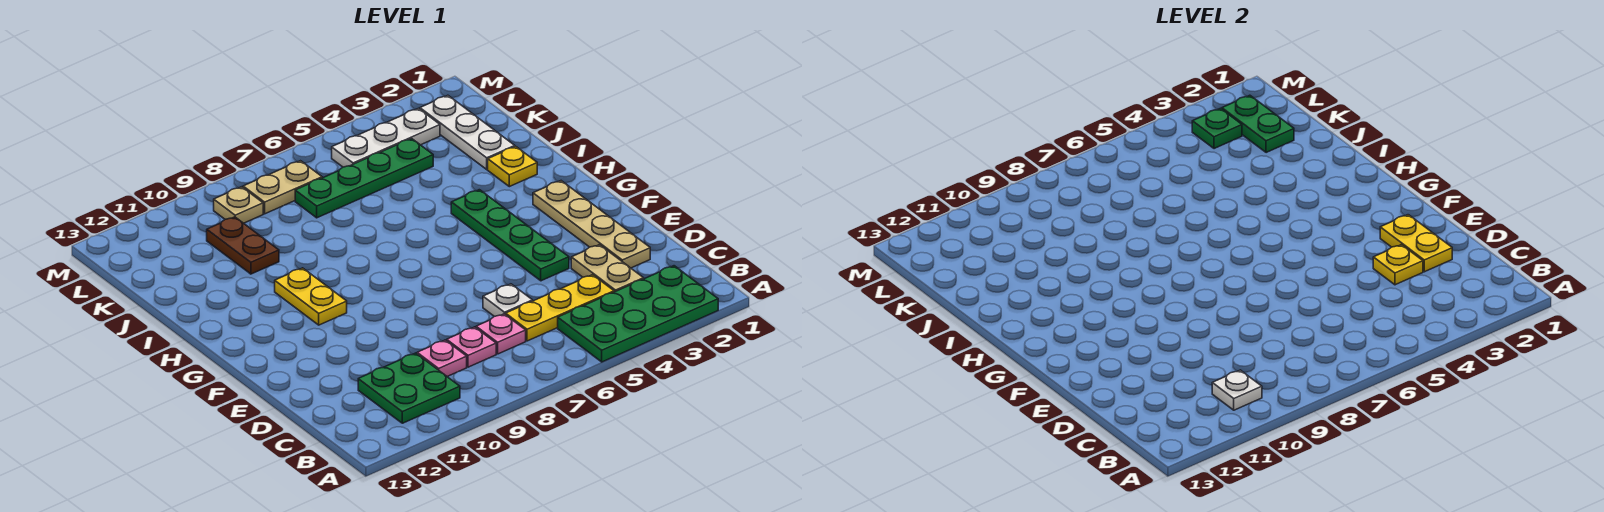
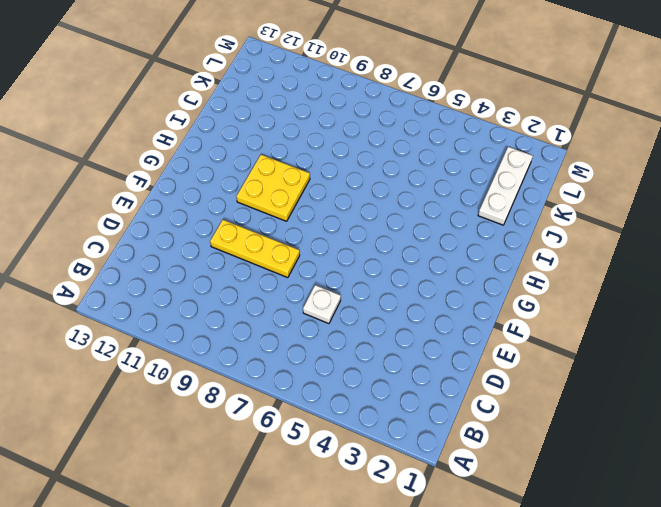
yellow plate E8:E10 level 1 -> yellow plate C4:C6 level 1
yellow plate G9:H10 level 1 -> yellow plate G10:H10 level 1
none -> green plate A2:B5 level 1
none -> green plate B10:C11 level 1
none -> tan plate C3:D3 level 1

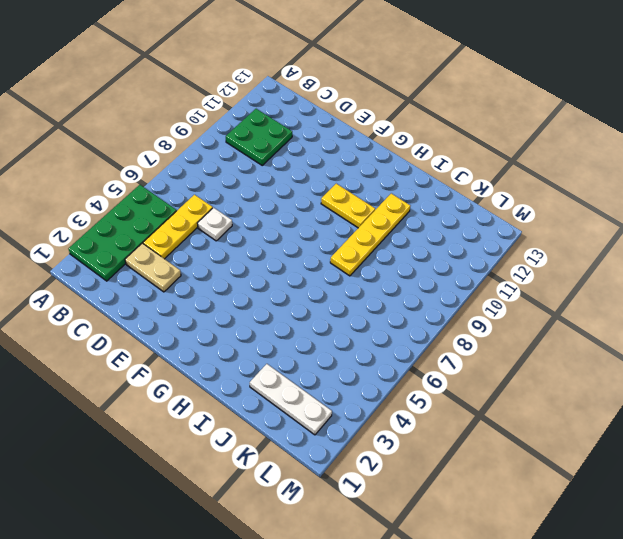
yellow plate I8:I11 level 1 -> none
none -> pink plate C7 level 1
none -> pink plate C8 level 1
none -> pink plate C9 level 1

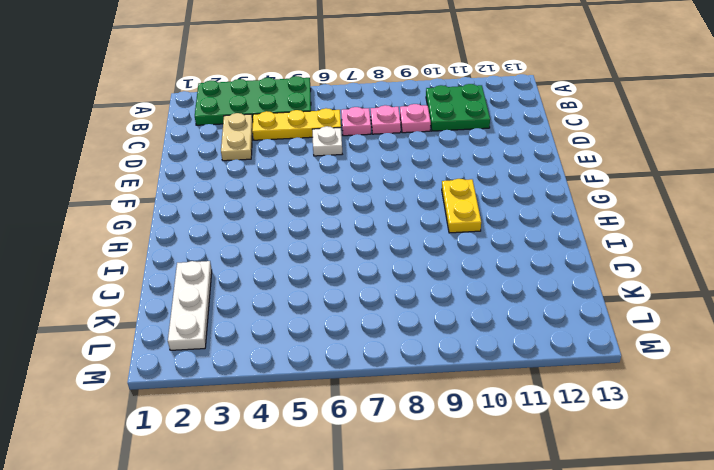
none -> tan plate D2:G2 level 1
none -> green plate E4:H4 level 1
none -> yellow plate I2 level 1

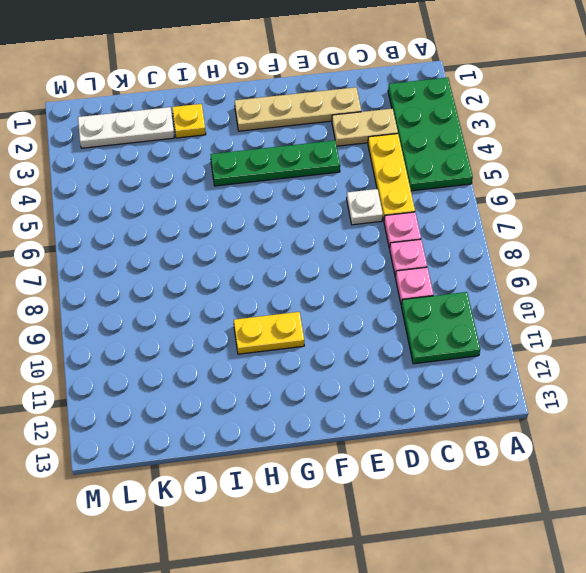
none -> brown plate J10:K10 level 1
none -> green plate K4:K7 level 1
none -> white plate L3:L5 level 1

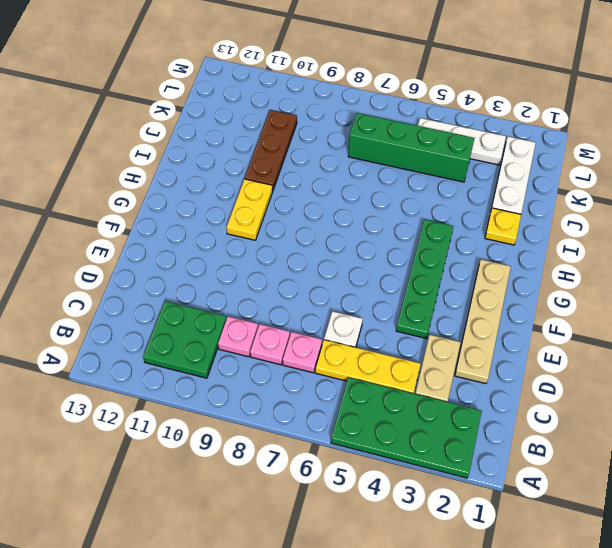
brown plate I10:K10 level 1 -> brown plate J10:K10 level 1
green brick K4:K7 level 1 -> green plate K4:K7 level 1
none -> tan plate L7:L8 level 1
none -> tan plate L9 level 1
none -> white plate B10 level 2

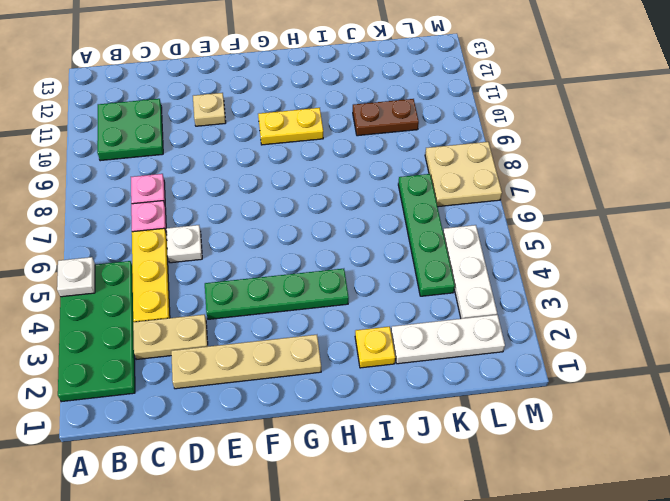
white plate A5 level 2 -> white plate B10 level 2
tan plate E11 level 1 -> tan plate L9 level 1
tan plate L7:M8 level 1 -> tan plate L7:L8 level 1
none -> pink plate C9 level 1
none -> yellow plate D2:E2 level 2
none -> yellow plate D3 level 2

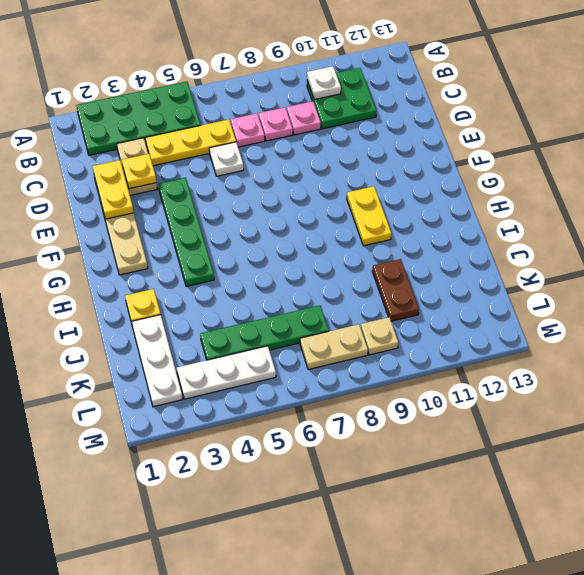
none -> green plate K2:L2 level 2
none -> green plate L3 level 2

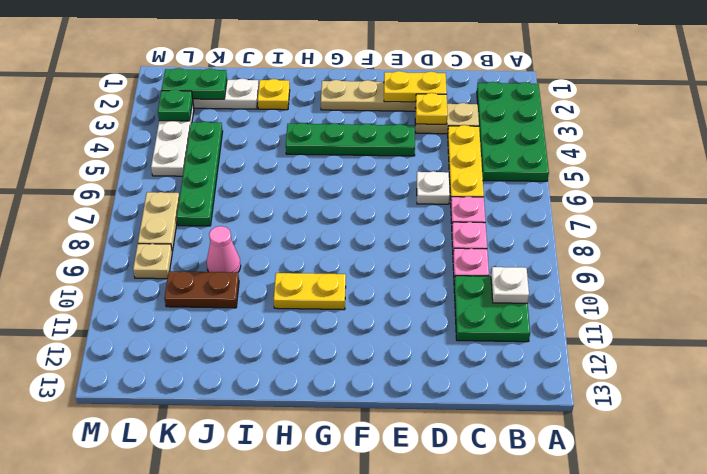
pink cone J9 level 1 -> none

